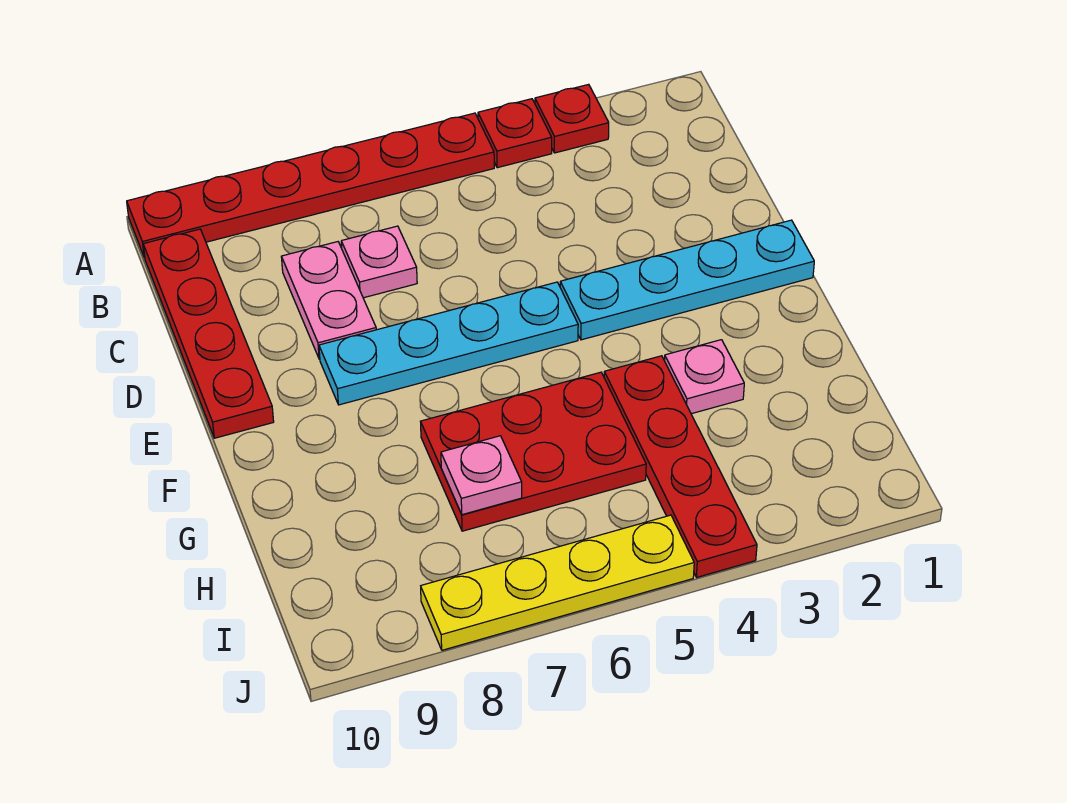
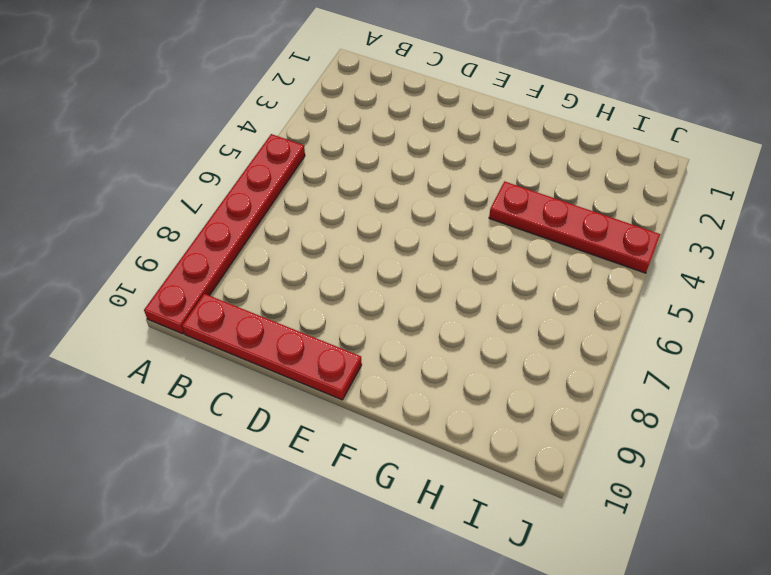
none -> red plate A3 level 1
none -> red plate A4 level 1
none -> pink plate C7 level 1

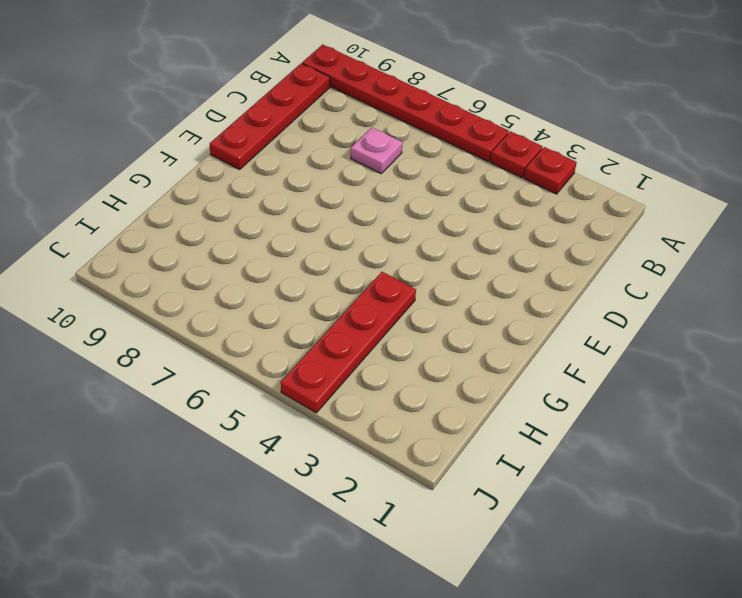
none -> pink plate C8:D8 level 1
none -> cyan plate E1:E4 level 1
none -> cyan plate E5:E8 level 1

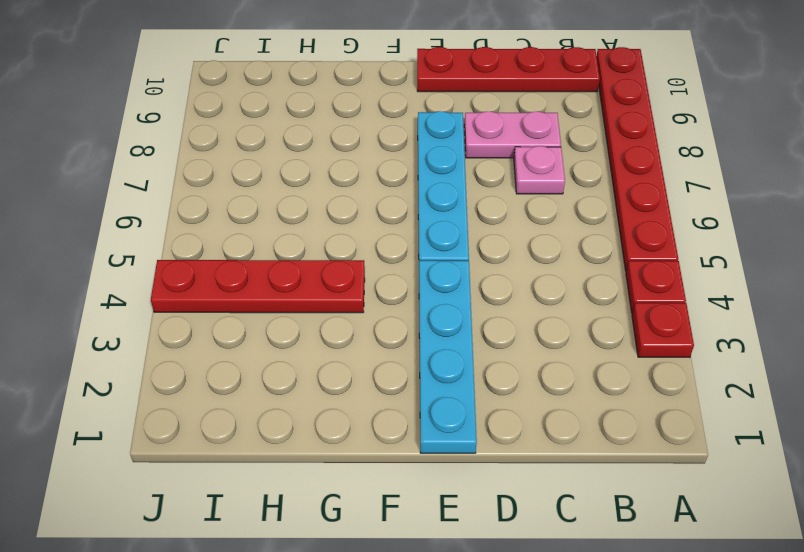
none -> pink plate G3 level 1
none -> red plate G5:H7 level 1
none -> yellow plate J5:J8 level 1

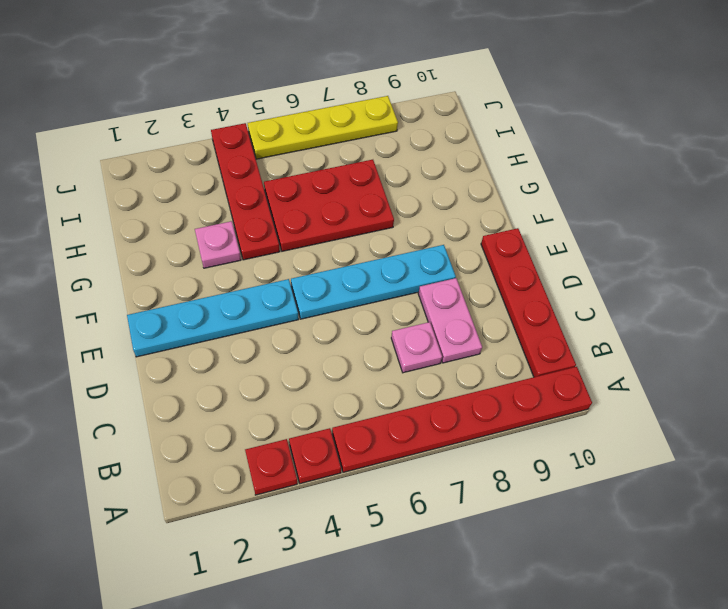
none -> pink plate H7 level 2

